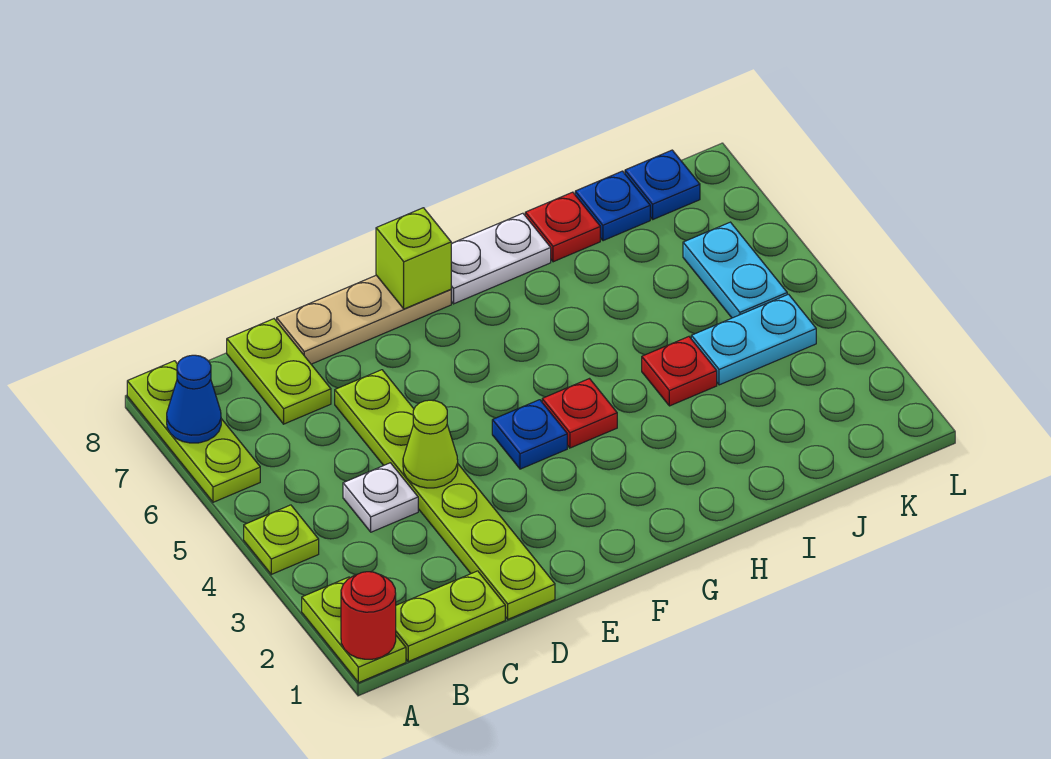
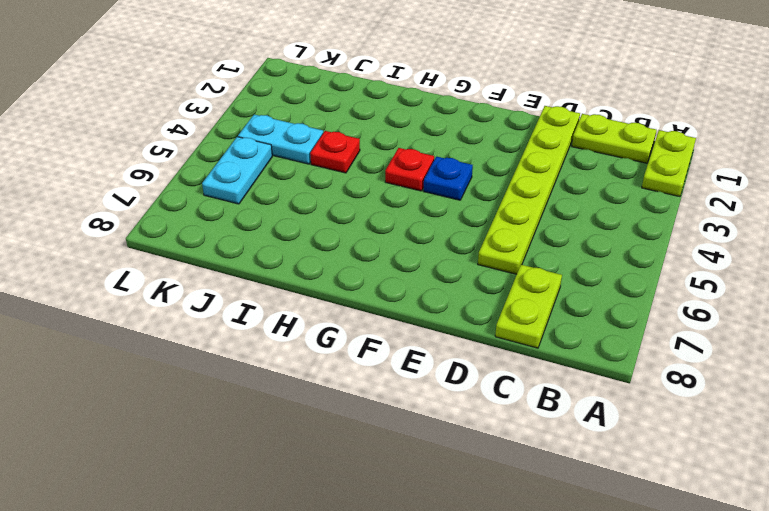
none -> lime plate A4 level 1
none -> lime plate A6:A8 level 1
none -> white plate C4 level 1

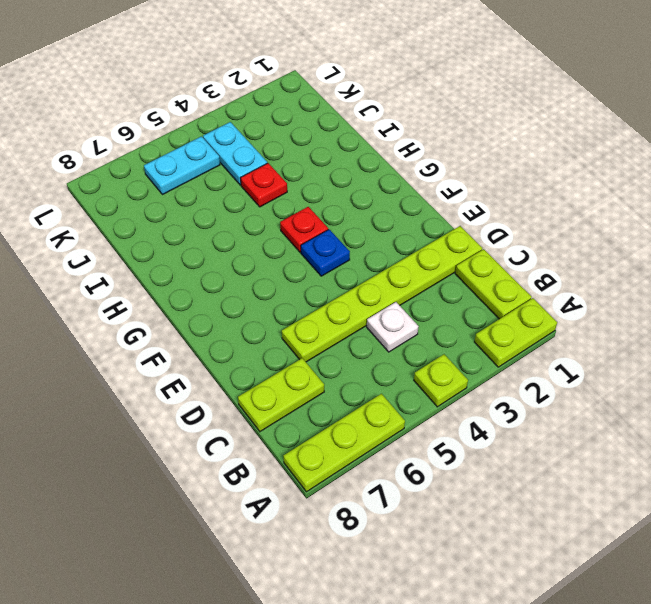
none -> tan plate D8:F8 level 1
none -> white plate G8:H8 level 1
none -> red plate I8 level 1

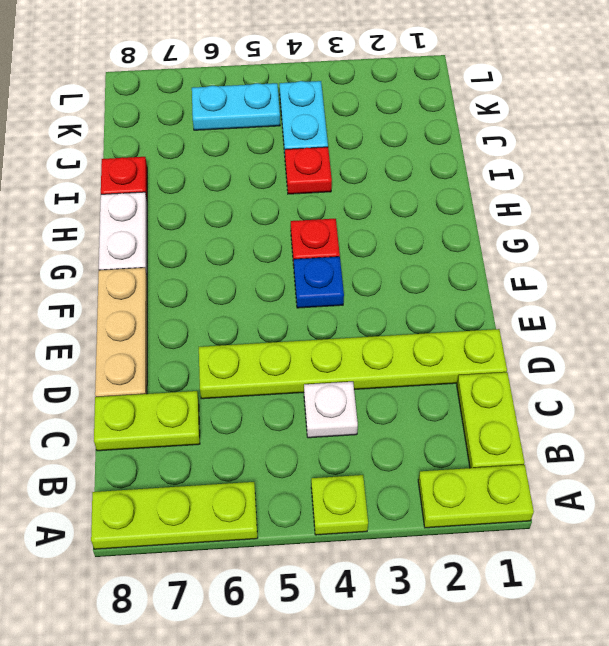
none -> blue plate J8 level 1
none -> blue plate K8 level 1
none -> red round brick A1 level 2

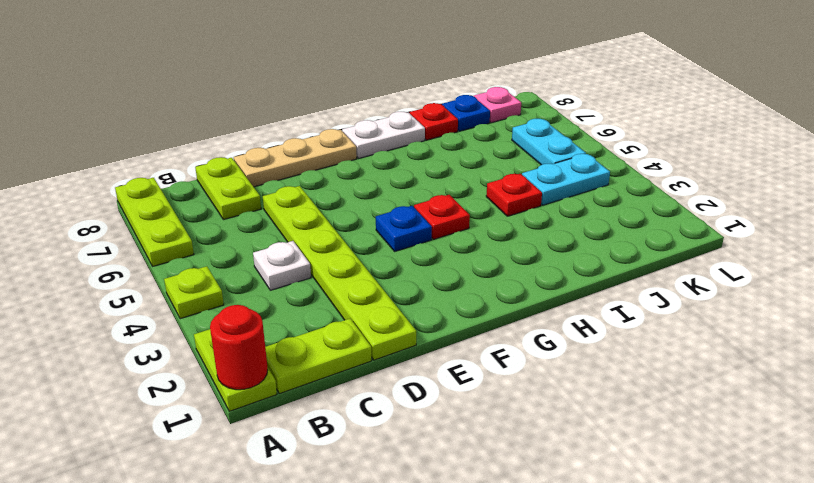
pink plate K8 level 1 -> blue plate K8 level 1
none -> blue cone A7 level 2
none -> lime cone D4 level 2
none -> lime brick F8 level 2

